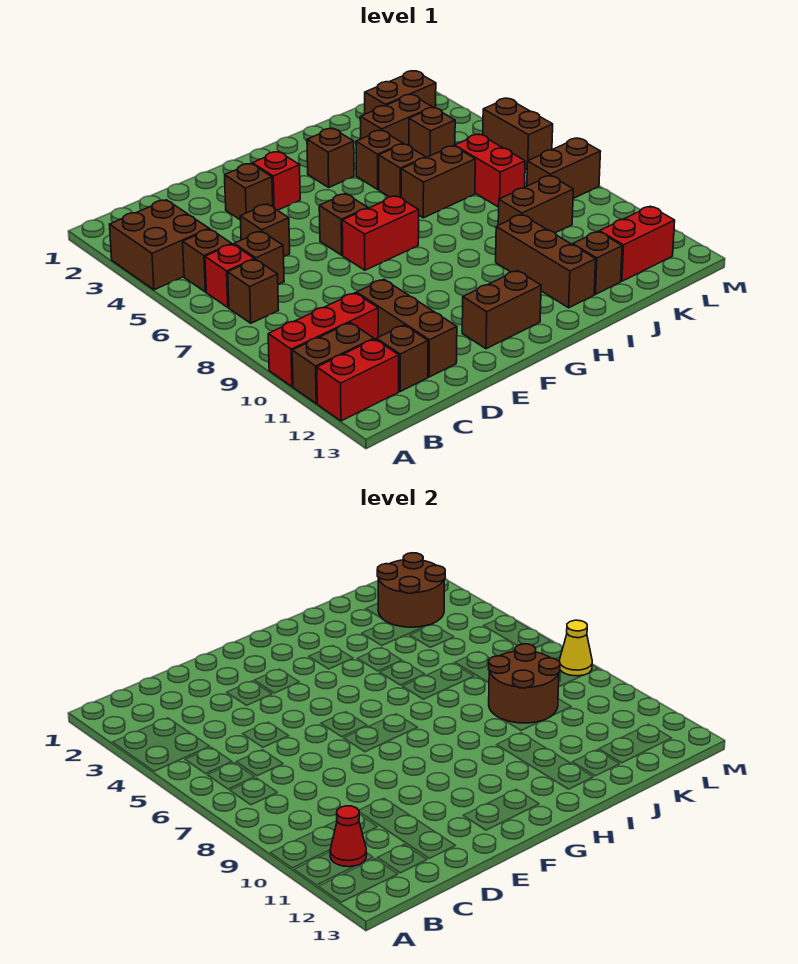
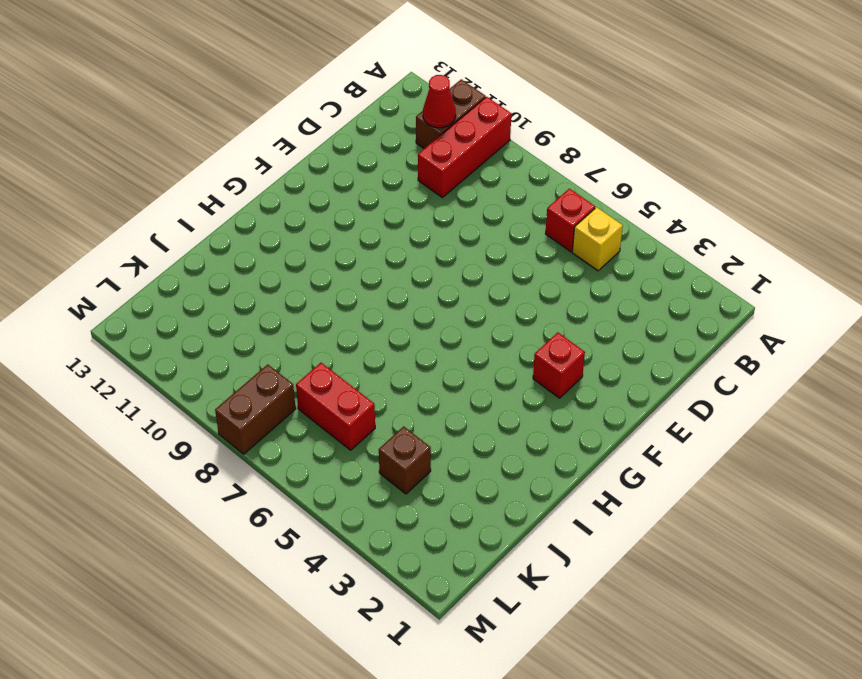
yellow brick B5 level 1 -> brown brick B5 level 1
none -> brown brick A3:B4 level 1
none -> red brick A12:B12 level 1
none -> brown brick B7 level 1
none -> brown brick C6 level 1

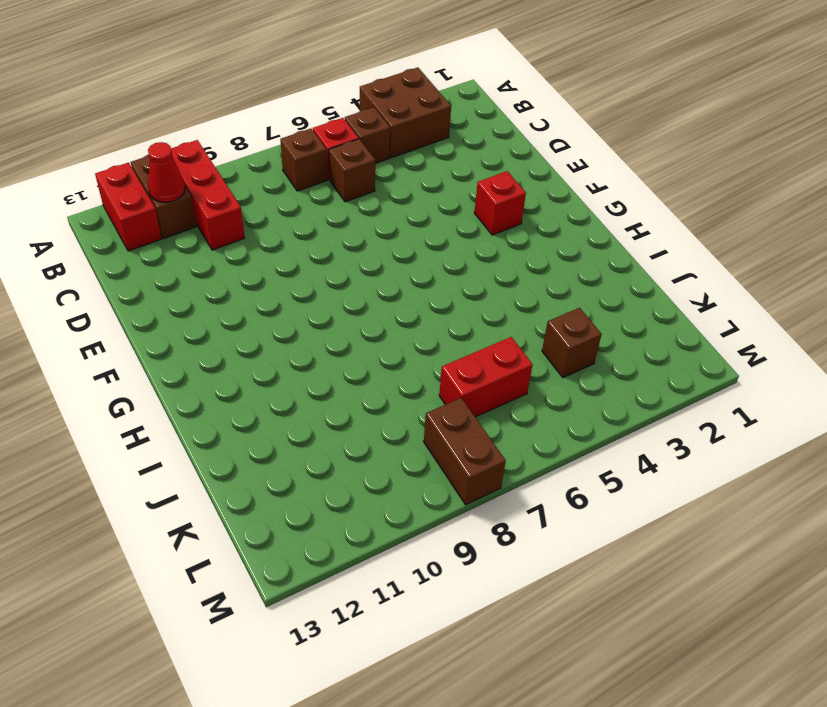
none -> brown brick C12 level 1
none -> brown brick D5 level 1
none -> brown brick D10:D12 level 1
none -> brown brick E3 level 1

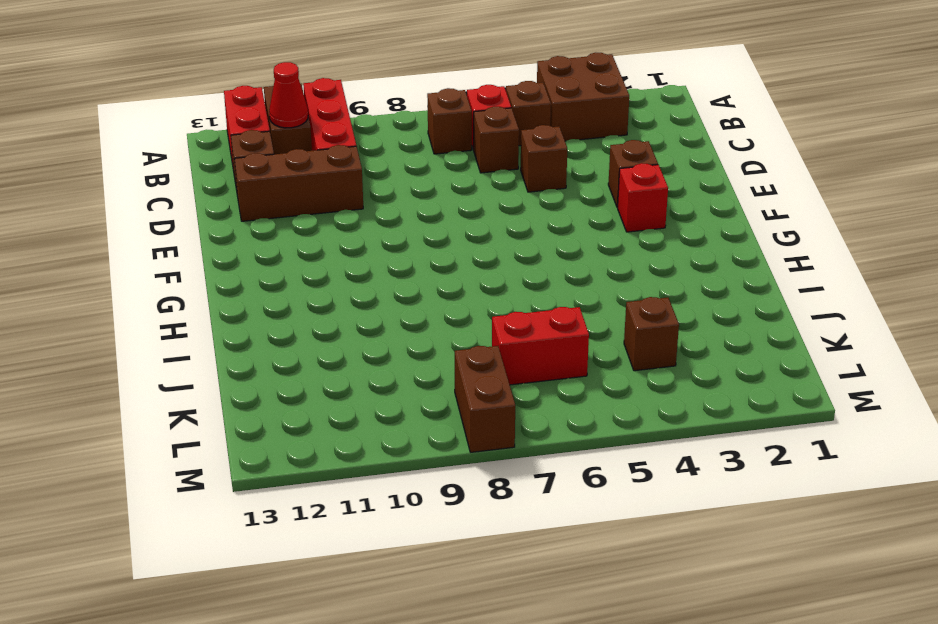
none -> brown brick F6 level 1
none -> red brick F7:G7 level 1
none -> brown brick F12:G12 level 1
none -> brown brick H3 level 1

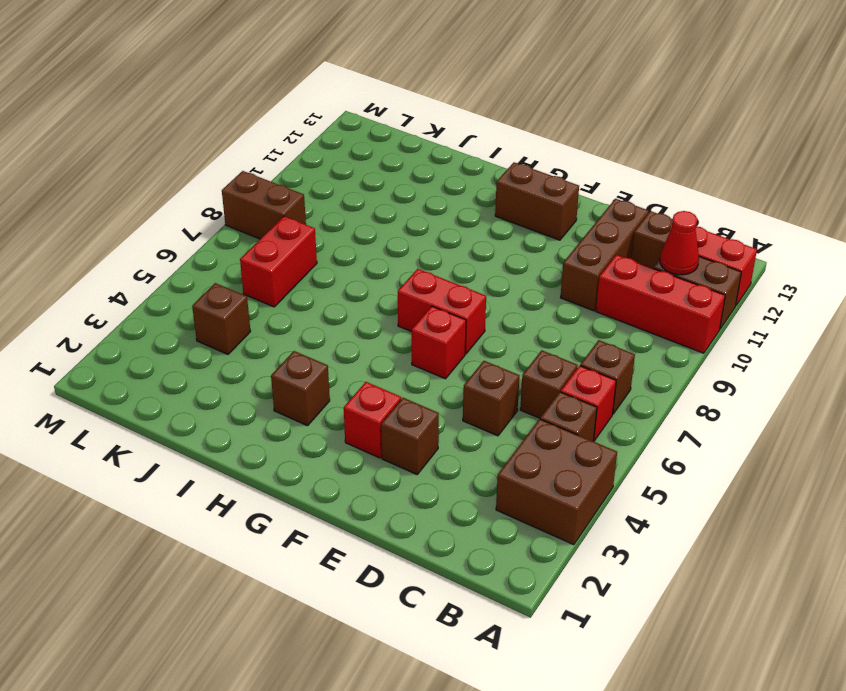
red brick F6 level 1 -> brown brick F6 level 1
none -> brown brick I4 level 1
none -> brown brick I5 level 1
none -> brown brick I6:J6 level 1
none -> brown brick I10:I12 level 1

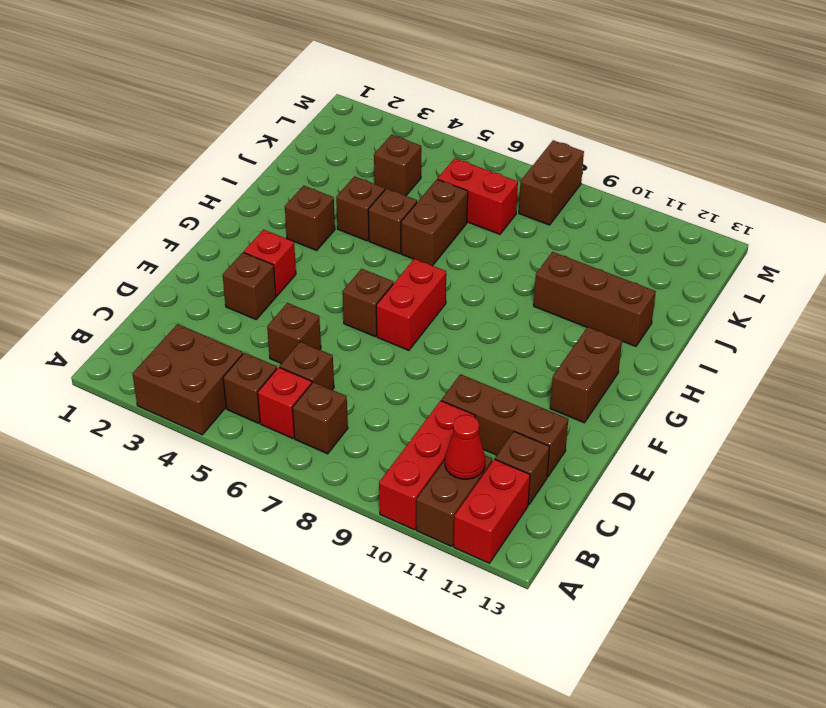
none -> brown brick J3:K3 level 1
none -> brown brick J9:K9 level 1
none -> brown brick J12 level 1
none -> brown brick K2:L2 level 1

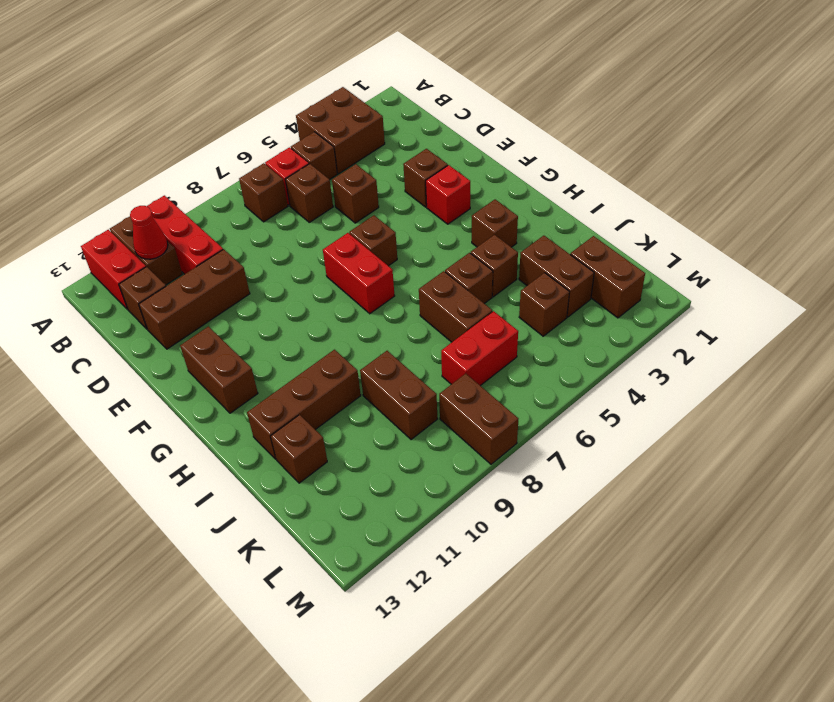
none -> red brick K12:L12 level 1
none -> brown brick M5:M6 level 1
none -> brown round brick J8:K9 level 2
none -> brown round brick K2:L3 level 2

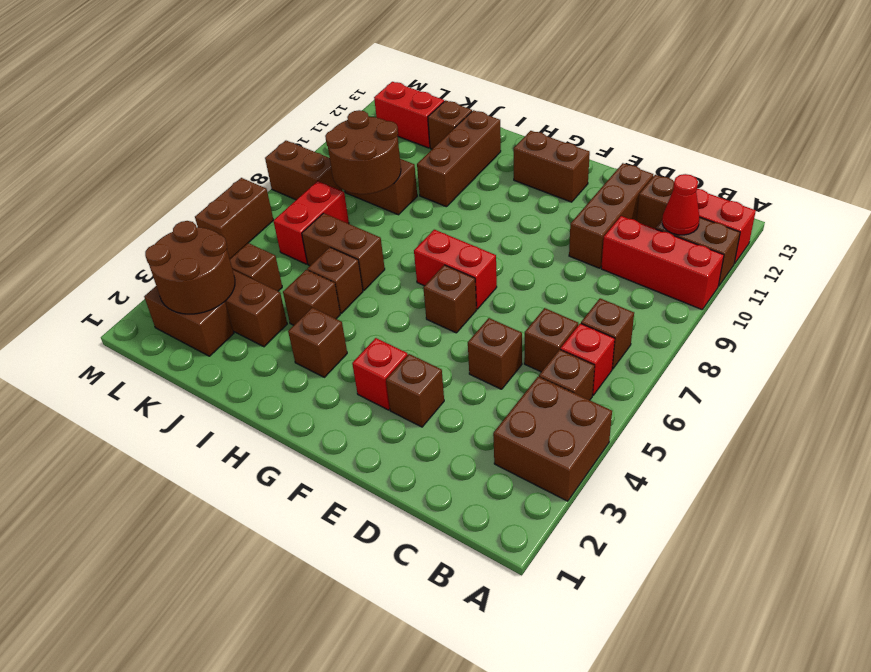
none -> yellow cone M8 level 2

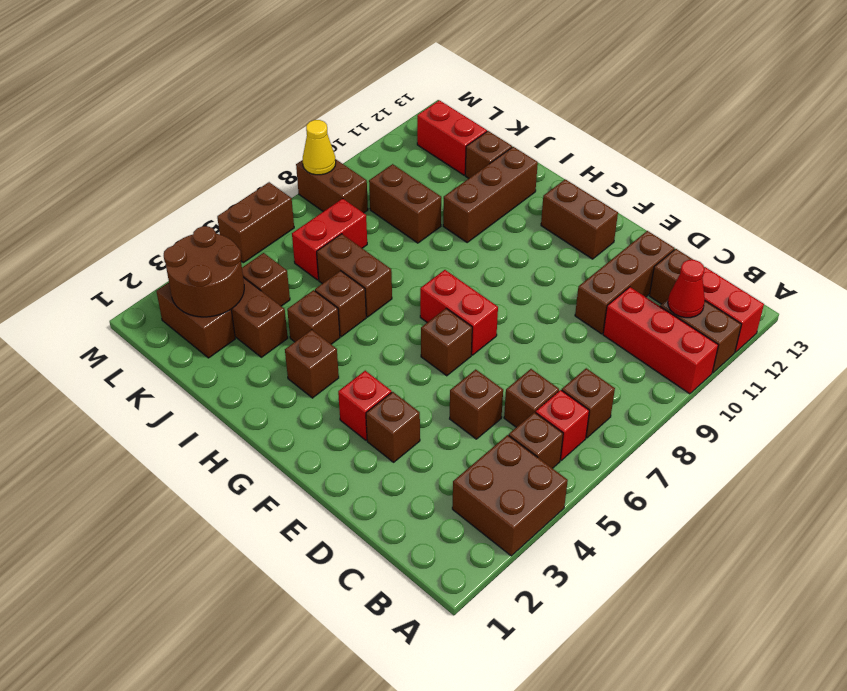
none -> brown round brick J8:K9 level 2

